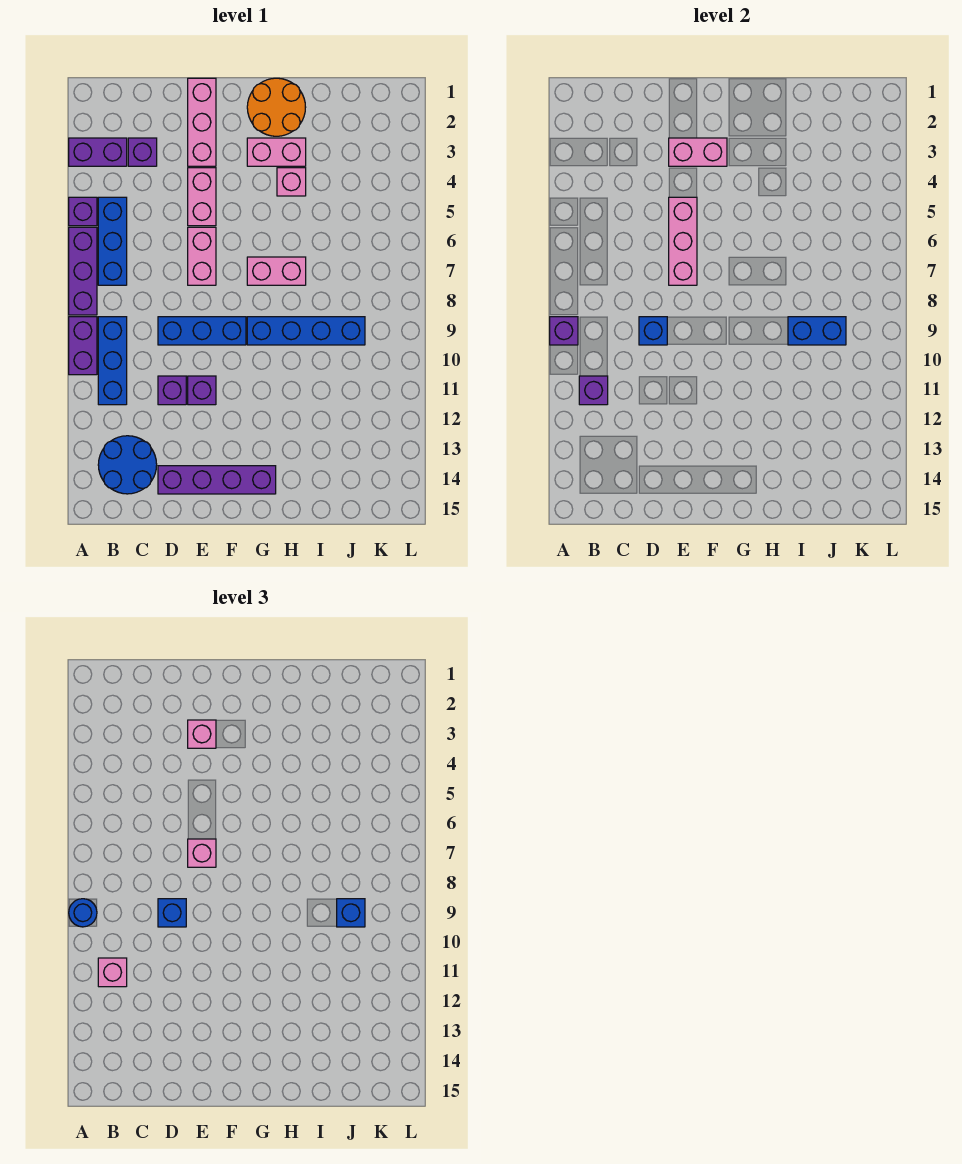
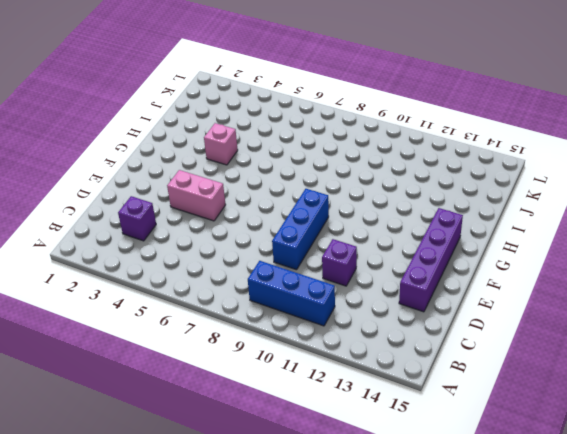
none -> purple brick A3:B3 level 1
none -> purple brick A5 level 1
none -> purple brick A6:A8 level 1
none -> purple brick A9:A10 level 1

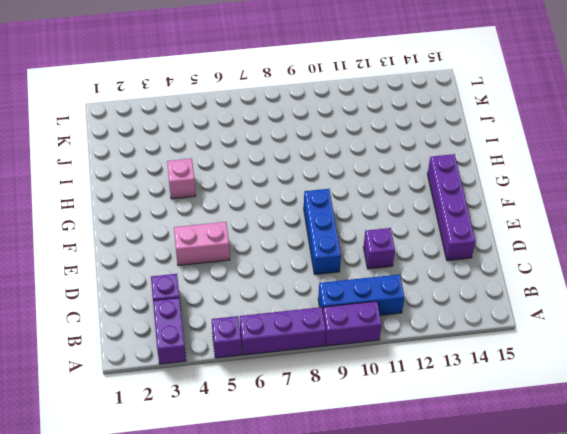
none -> blue brick B5:B7 level 1
none -> blue round brick B13:C14 level 1
none -> pink brick E1:E3 level 1
none -> pink brick E6:E7 level 1

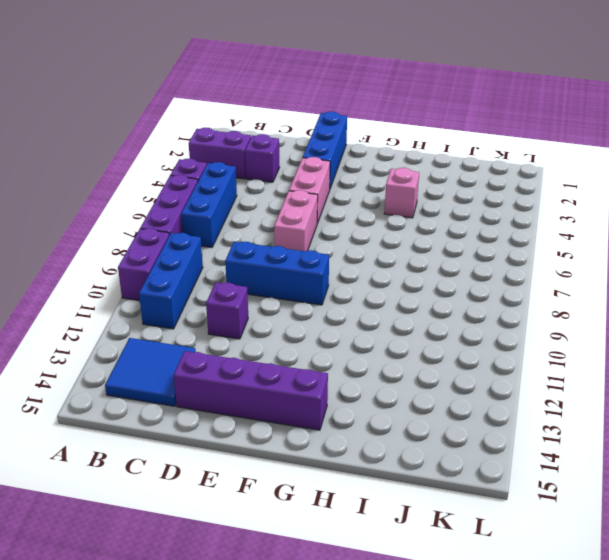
blue tile B13:C14 level 1 -> blue round brick B13:C14 level 1
blue brick E1:E3 level 1 -> pink brick E1:E3 level 1
none -> purple brick E11 level 1
none -> orange round brick G1:H2 level 1
none -> pink brick G3:H3 level 1
none -> pink brick G7:H7 level 1

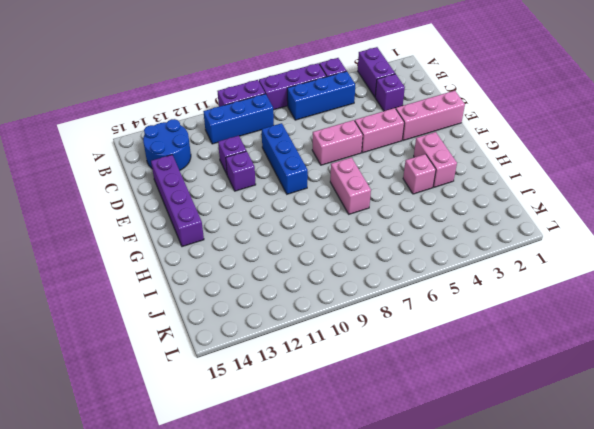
none -> orange round brick G1:H2 level 1
none -> blue brick G9:J9 level 1
none -> purple brick A9 level 2
none -> purple brick B11 level 2

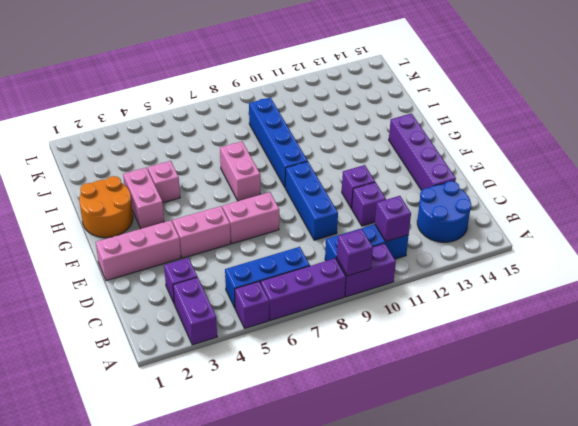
none -> blue brick D9 level 2
none -> pink brick E3:F3 level 2
none -> pink brick E5:E7 level 2
none -> blue brick I9:J9 level 2

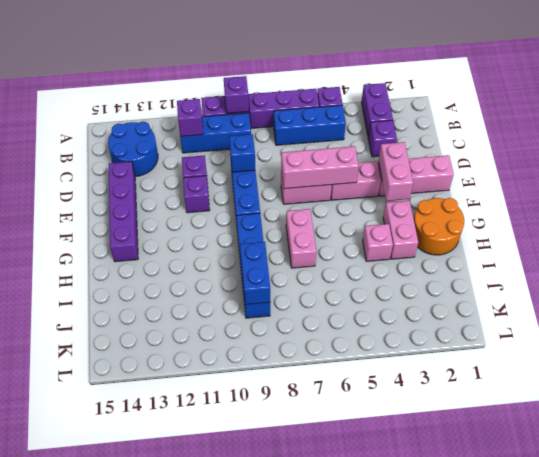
none -> blue round brick A9 level 3
none -> pink brick B11 level 3
none -> blue brick D9 level 3
none -> pink brick E3 level 3

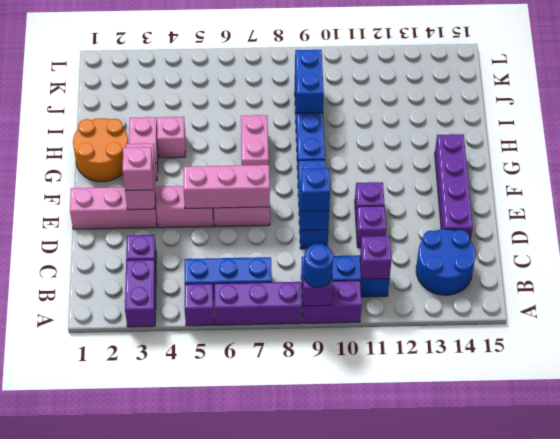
none -> pink brick B11 level 3
none -> pink brick E7 level 3
none -> blue brick J9 level 3

